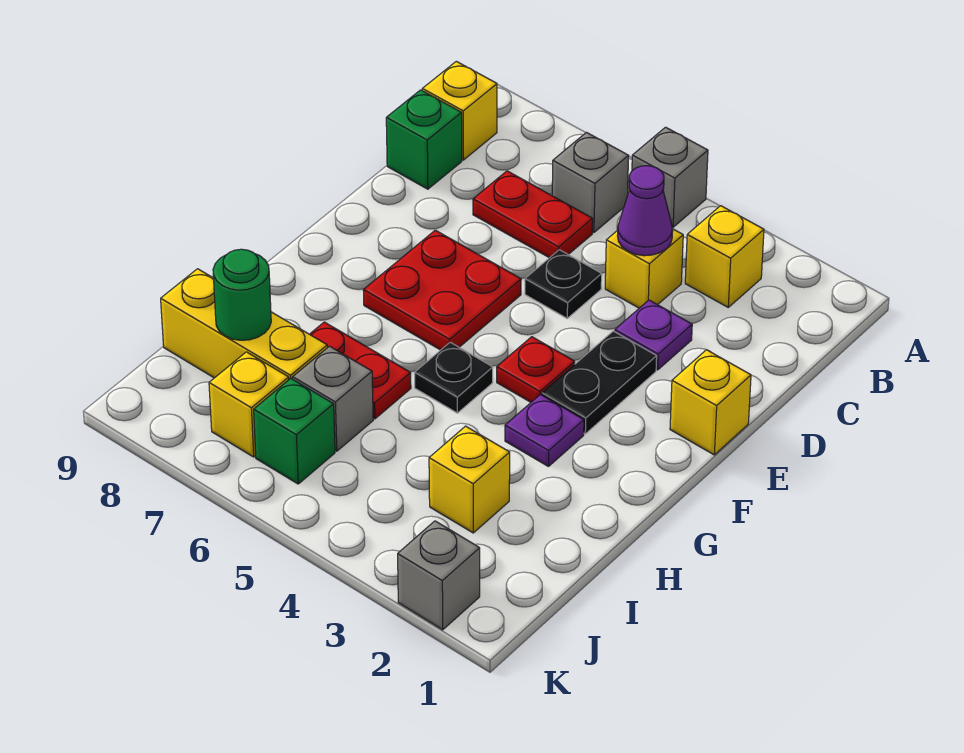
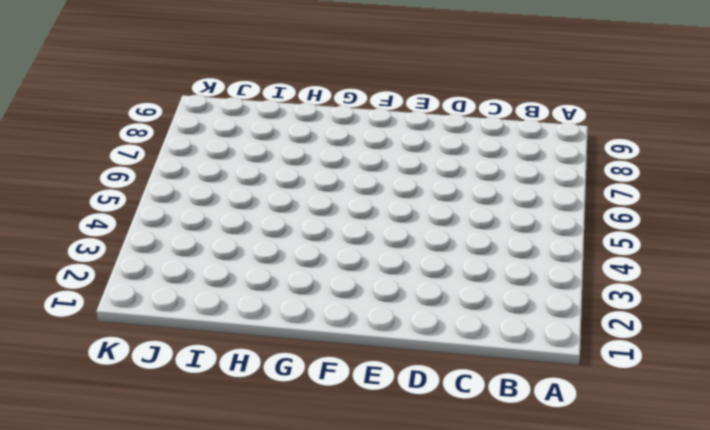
none -> grey brick A5 level 1
none -> yellow brick B3 level 1
none -> grey brick B6 level 1

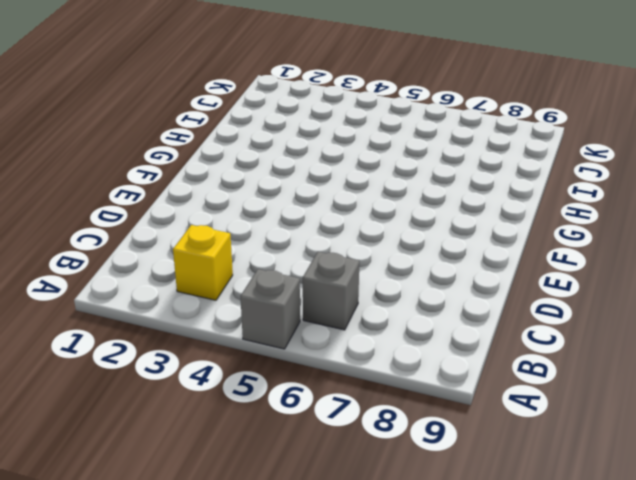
none -> yellow brick B9 level 1
none -> yellow brick C4 level 1
none -> red plate C6:C7 level 1

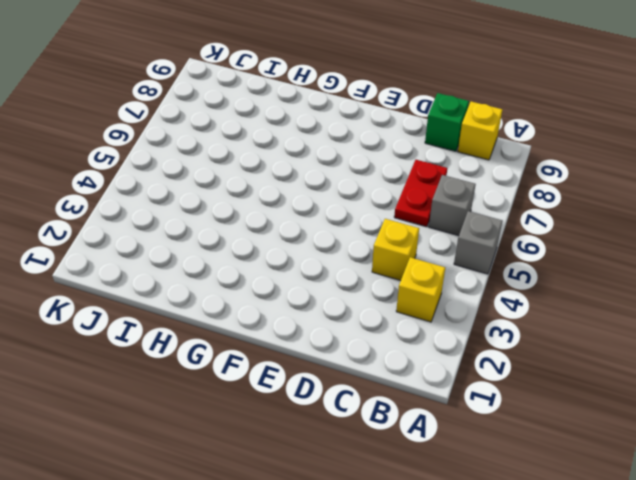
none -> purple plate D3 level 1
none -> black plate D5 level 1
none -> yellow brick E1 level 1

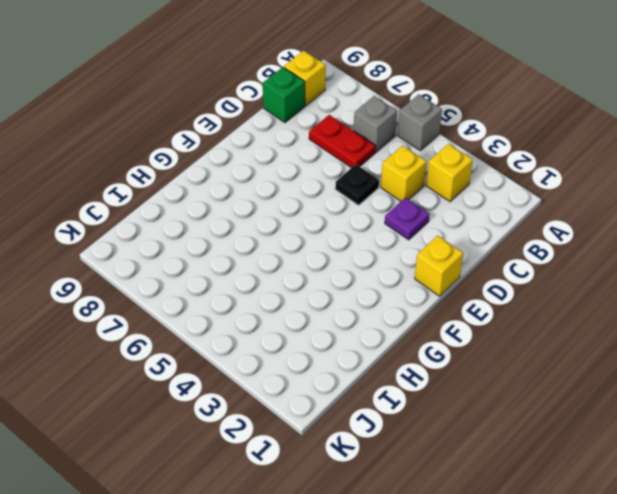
none -> black plate E3:F3 level 1
none -> red plate E6:F7 level 1
none -> red plate F4 level 1

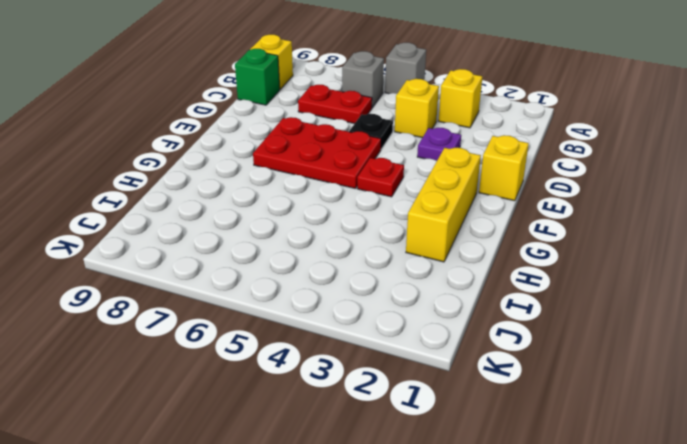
red plate E5:F7 level 1 -> red plate E6:F7 level 1
yellow brick F2:H2 level 1 -> yellow brick I7:I9 level 1
none -> black plate E3:F3 level 1
none -> purple plate G3 level 1
none -> black plate G5 level 1

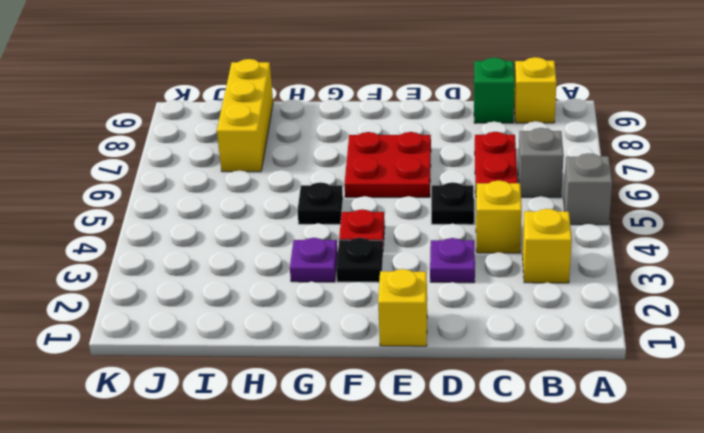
black plate F3 level 1 -> black plate E3:F3 level 1
none -> red plate H6:H7 level 1
none -> yellow brick I3 level 1
none -> grey brick I6 level 1

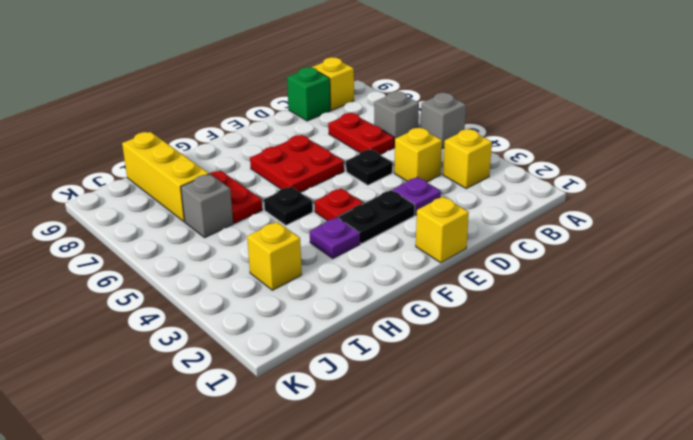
none -> green brick J6 level 1
none -> yellow brick J7 level 1
none -> grey brick K2 level 1

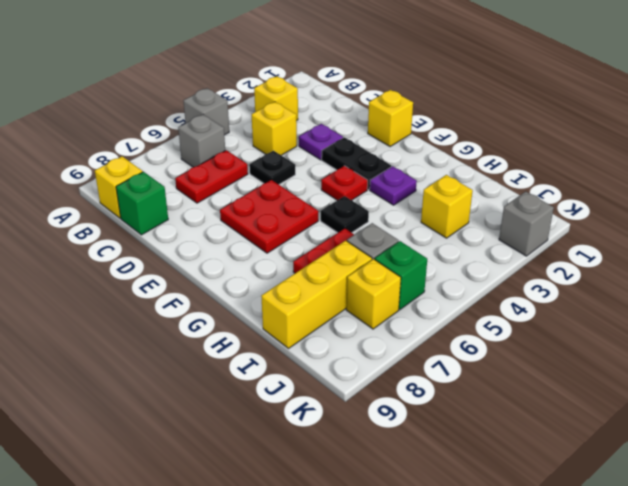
none -> purple cone C4 level 2
none -> green round brick I8 level 2

